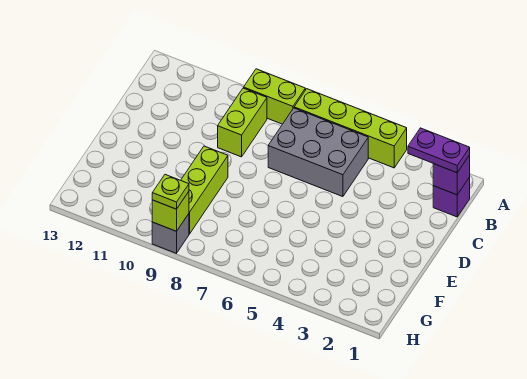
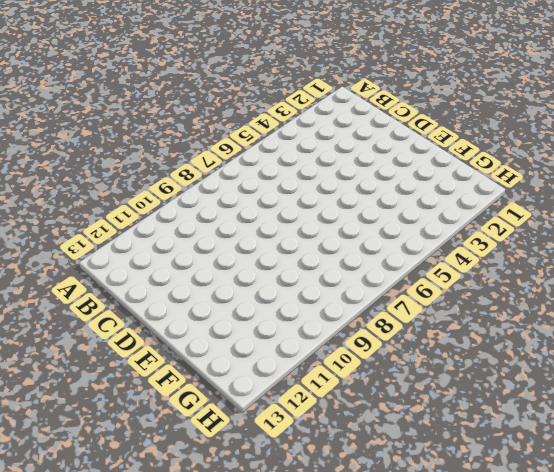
none -> lime brick A4:A7 level 1
none -> lime brick A8:A9 level 1

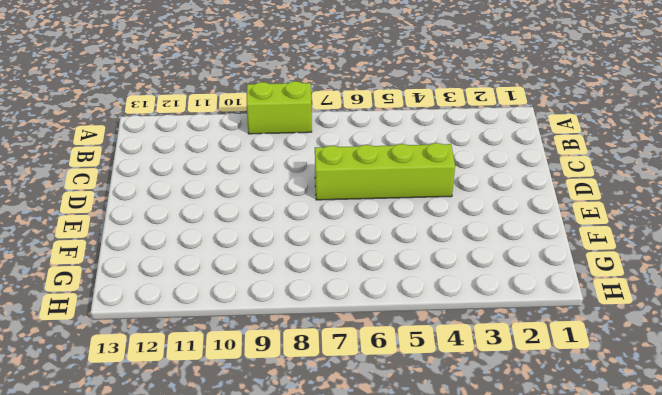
lime brick D4:D7 level 1 -> lime brick A4:A7 level 1
none -> purple brick B1 level 1
none -> grey brick B5:C7 level 1

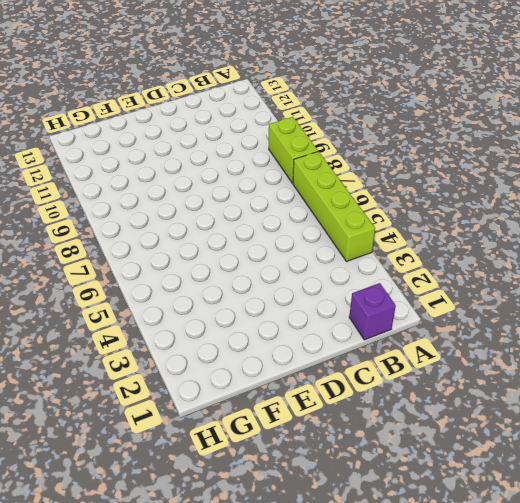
none -> grey brick B5:C7 level 1
none -> lime brick B9:C9 level 1

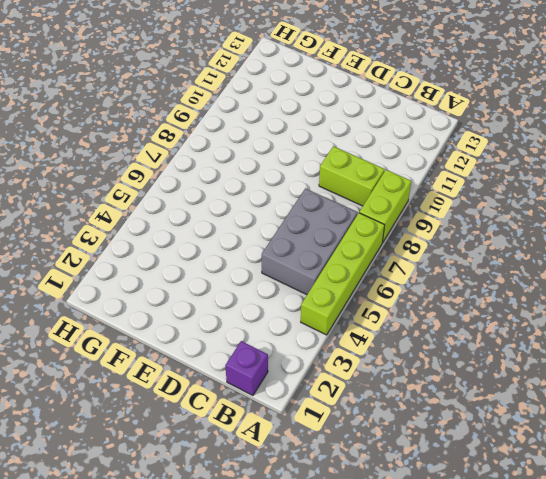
none -> lime brick E9:G9 level 1
none -> grey brick H9 level 1

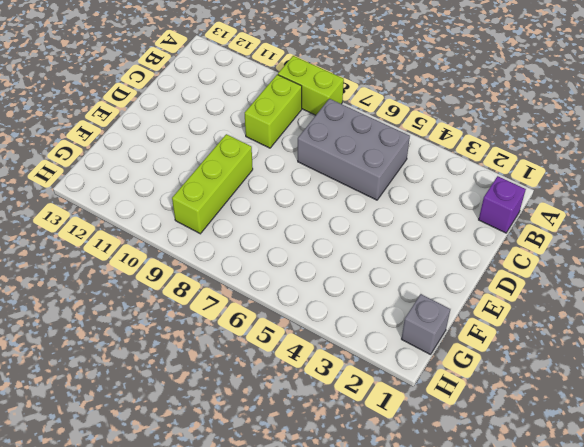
grey brick G1 level 1 -> grey brick H9 level 1
none -> lime brick A4:A7 level 1
none -> purple brick B1 level 2

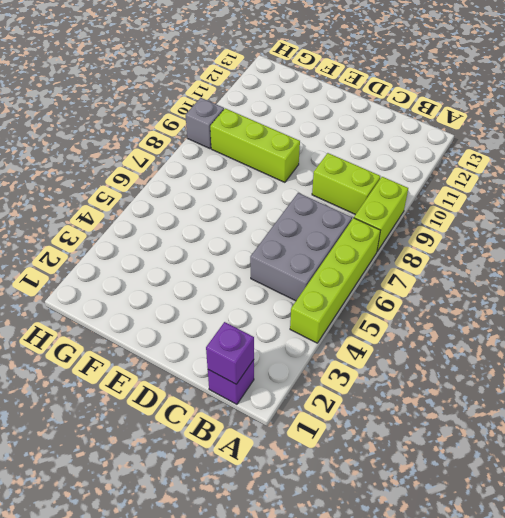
none -> lime brick H9 level 2
none -> purple plate B1:B2 level 3

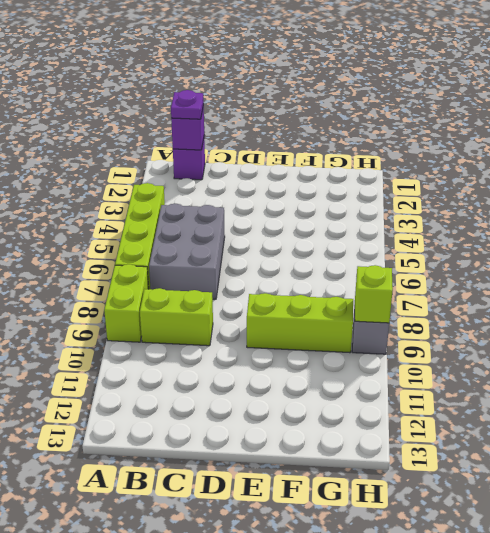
purple plate B1 level 3 -> purple plate B1:B2 level 3
none -> lime plate H9 level 3

